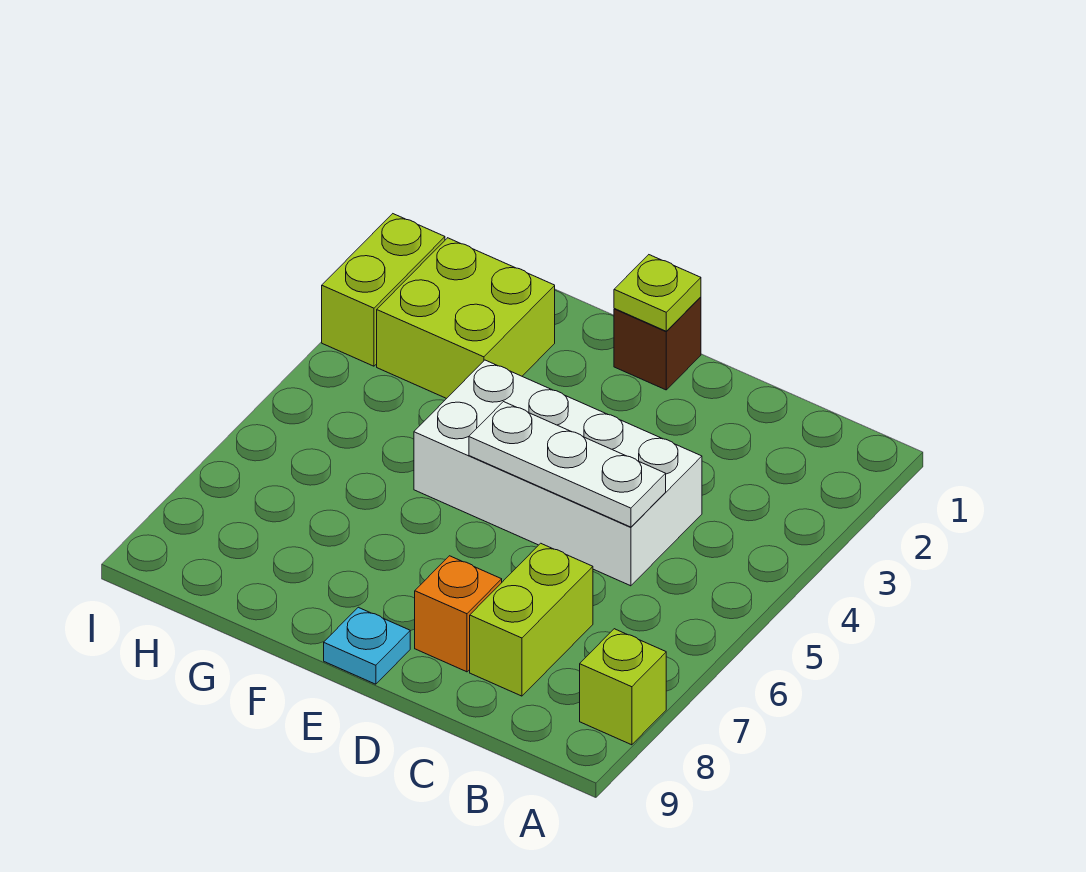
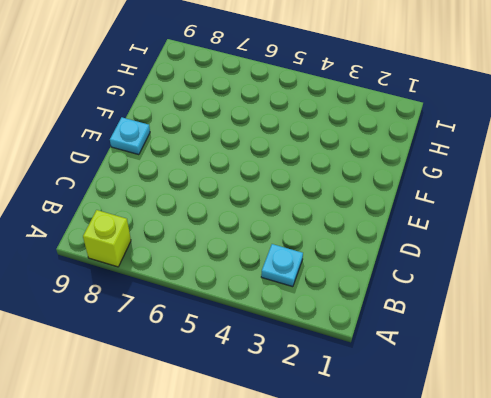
cyan plate B3 level 1 -> none
none -> white brick C4:F5 level 1
none -> lime brick C7:C8 level 1

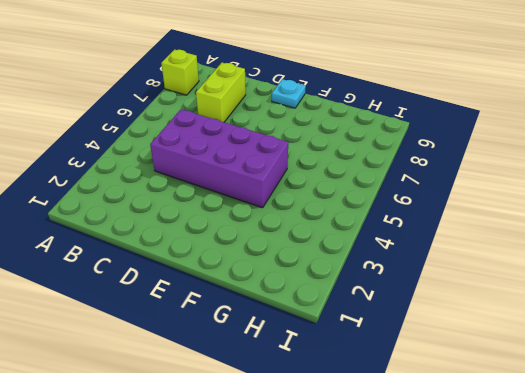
purple brick C4:F5 level 1 -> white brick C4:F5 level 1
none -> orange brick D8 level 1
none -> brown brick E1 level 1

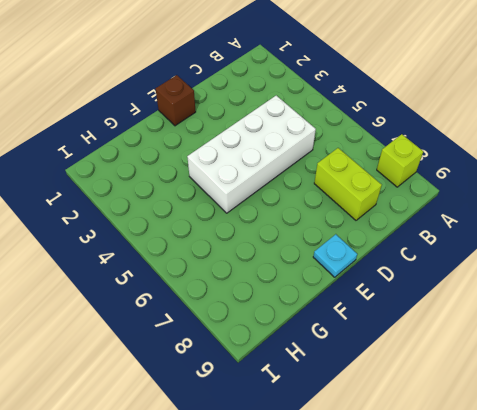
none -> orange brick D8 level 1
none -> lime brick G2:H3 level 1

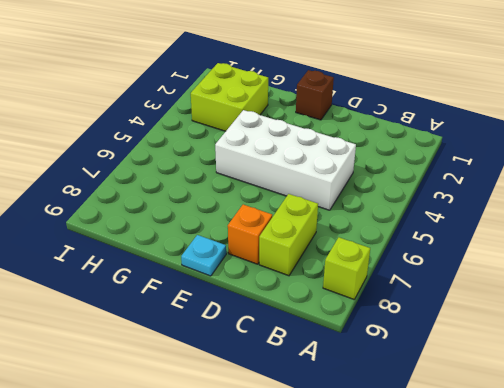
none -> lime brick I2:I3 level 1
none -> white plate C5:E5 level 2

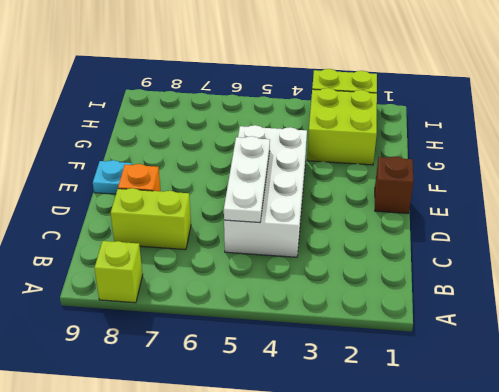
none -> lime plate E1 level 2

